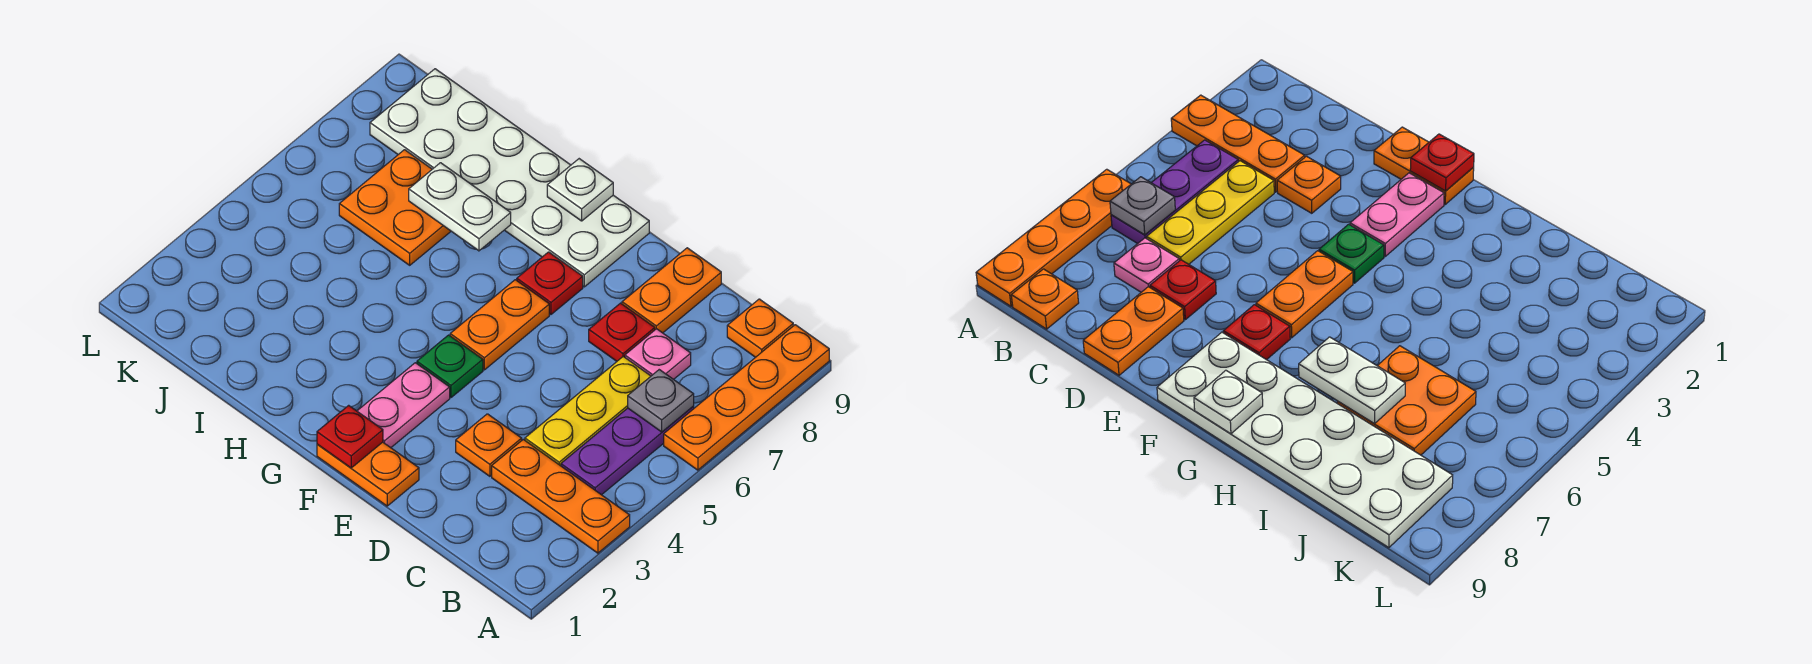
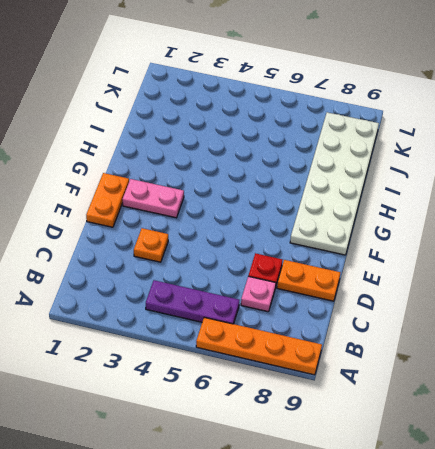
none -> orange plate A3:C3 level 1
none -> orange plate B9 level 1
none -> yellow plate C4:C6 level 1

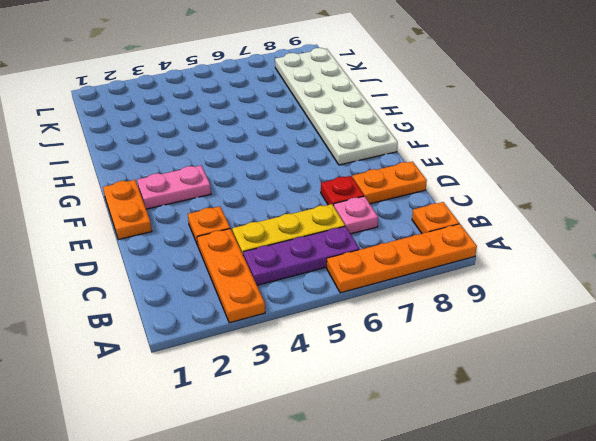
none -> green plate F4 level 1
none -> orange plate F5:F6 level 1
none -> red plate F7 level 1

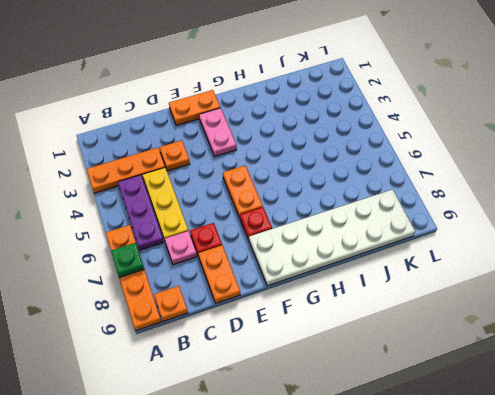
green plate A7 level 2 -> green plate F4 level 1
none -> orange plate I6:J7 level 1
none -> grey plate B6 level 2
none -> red plate F1 level 2

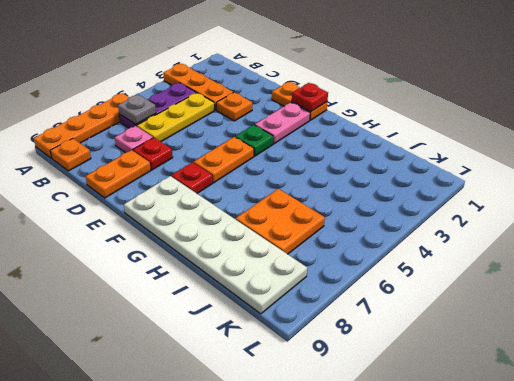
none -> white plate G9 level 2
none -> white plate H7:I7 level 2

